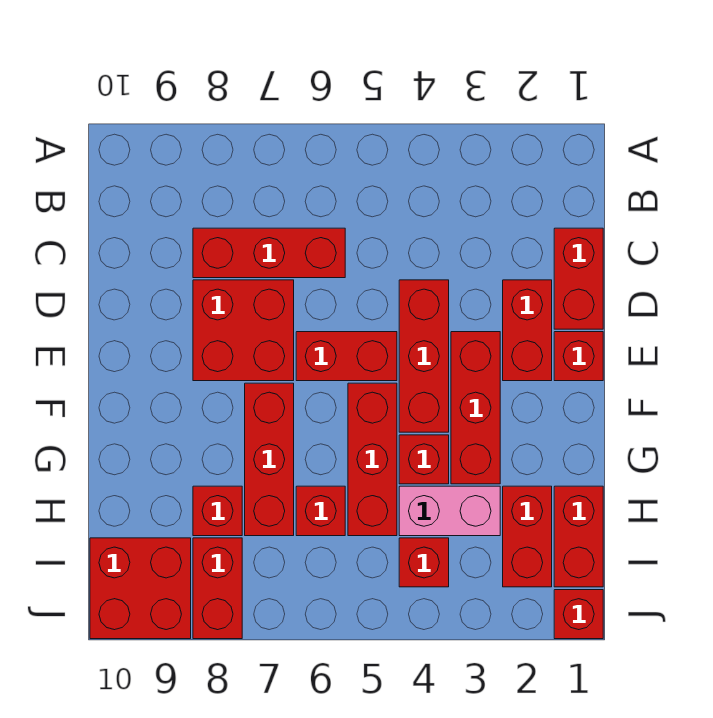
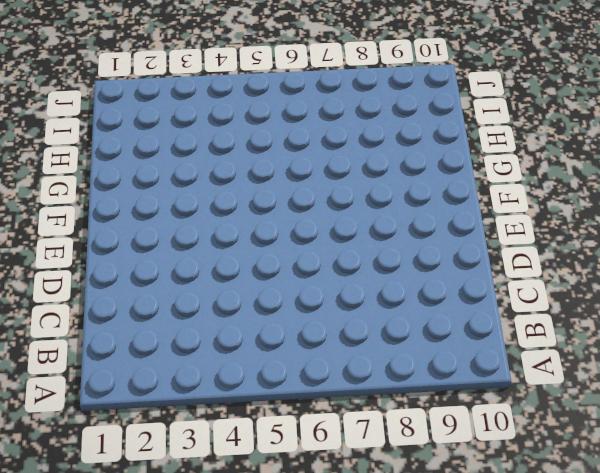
none -> red brick C1:D1 level 1
none -> red brick C6:C8 level 1
none -> red brick D2:E2 level 1

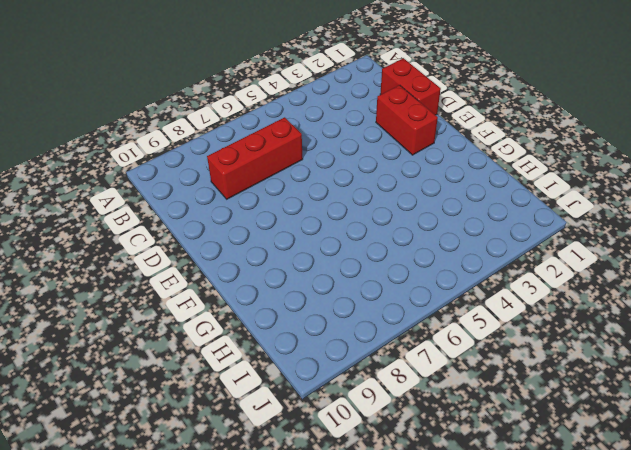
none -> red brick D4:F4 level 1
none -> red brick D7:E8 level 1
none -> red brick E1 level 1

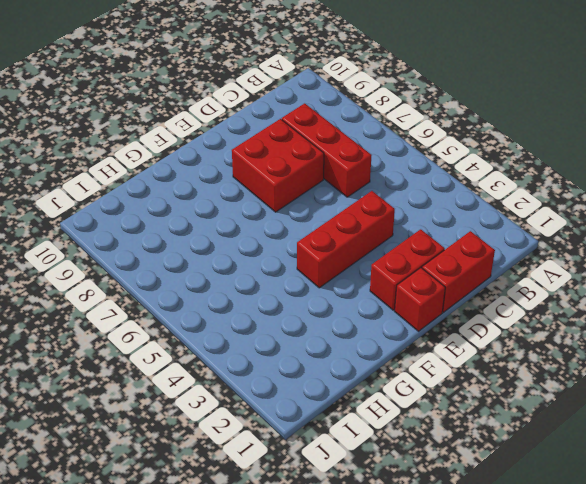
none -> red brick E3:G3 level 1
none -> red brick E5:E6 level 1
none -> red brick F5:H5 level 1

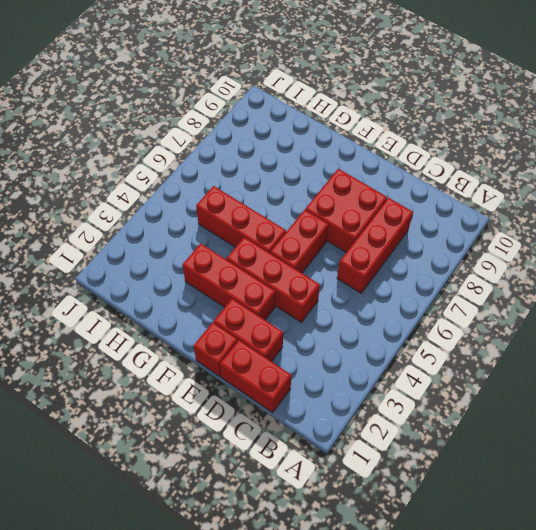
none -> red brick F7:H7 level 1
none -> red brick G4 level 1
none -> red brick H1:I1 level 1

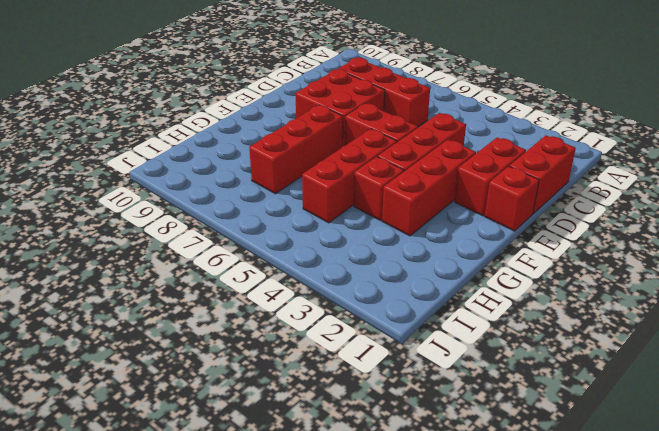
none -> red brick H1:I1 level 1
none -> red brick H2:I2 level 1
none -> pink brick H3:H4 level 1

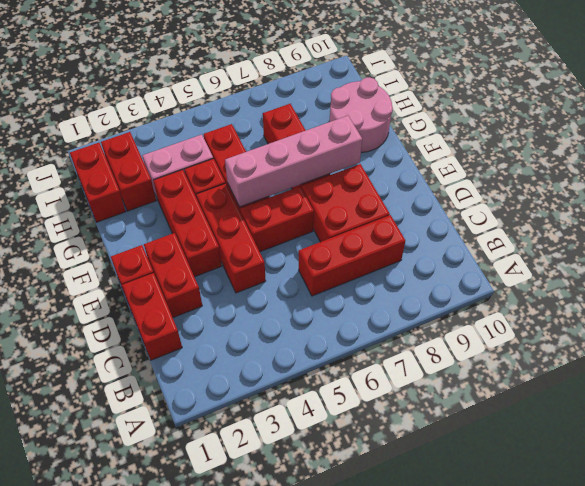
pink brick F5:F8 level 2 -> none
pink round brick G9:H10 level 1 -> none
none -> red brick H6 level 1
none -> red brick H8 level 1
none -> red brick I4 level 1

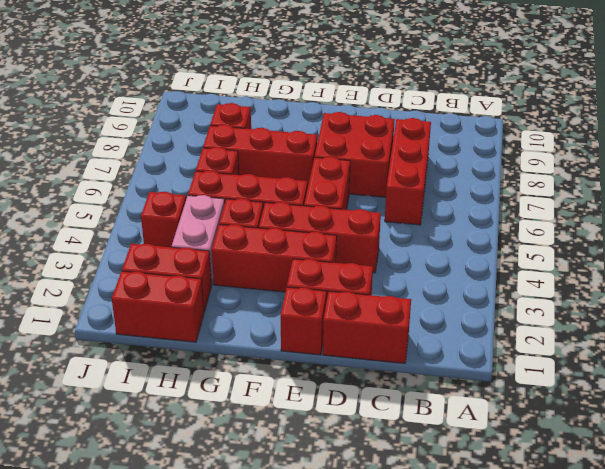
none -> red brick I8:J8 level 1
none -> red brick I9:J10 level 1
none -> red brick J1 level 1

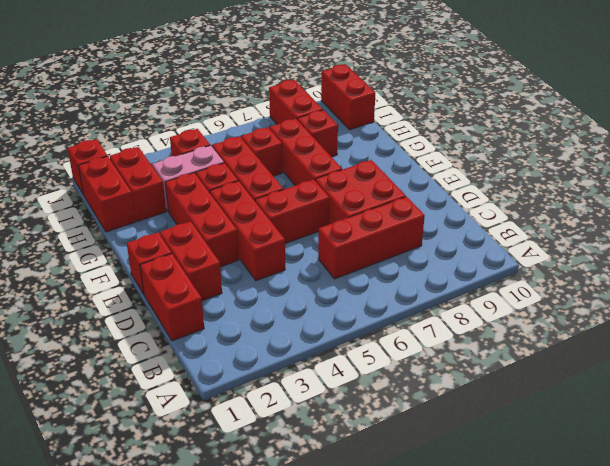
red brick I10:J10 level 1 -> red brick I9:J10 level 1

